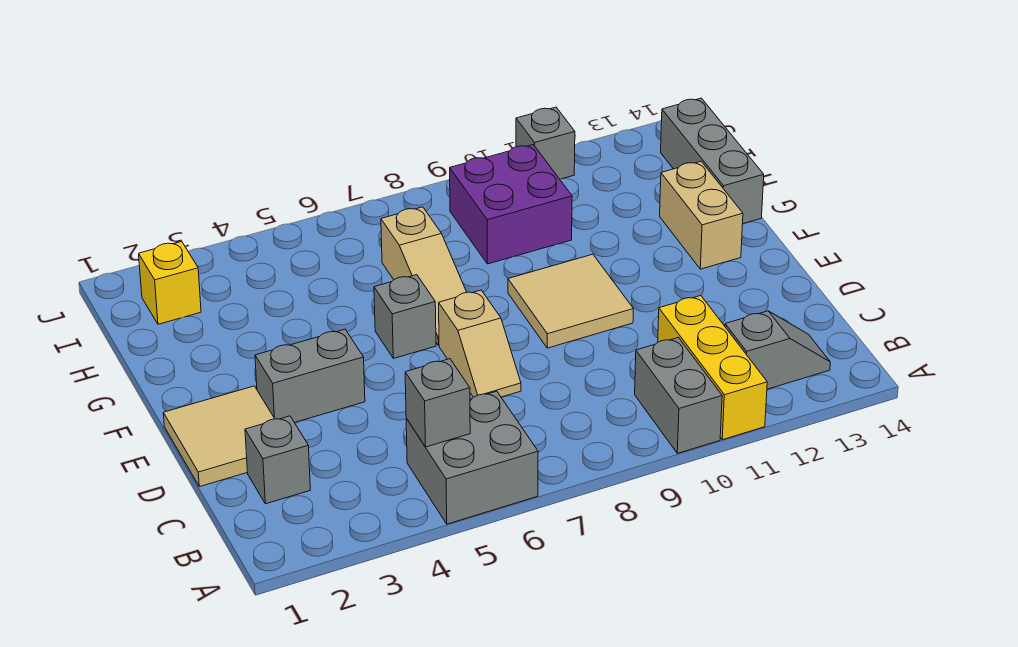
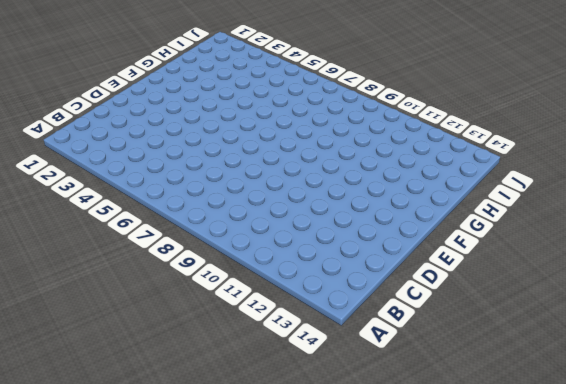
none -> grey brick A5:B6 level 1
none -> grey brick A10:B10 level 1
none -> yellow brick A11:C11 level 1

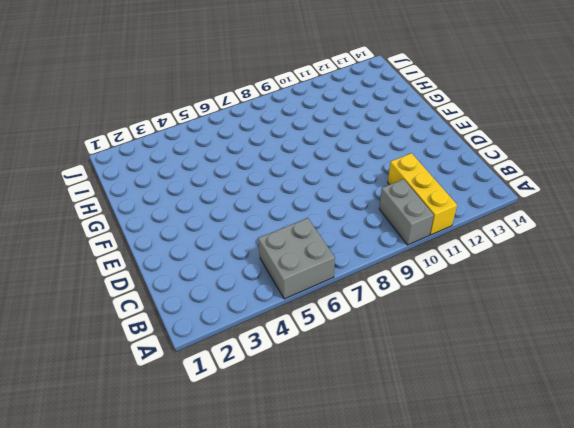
none -> grey slope B12:B13 level 1 top 12
none -> grey brick C2 level 1
none -> tan tile D1:E2 level 1

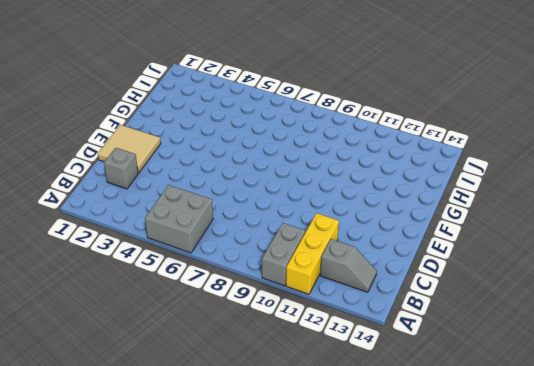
none -> tan slope D7:E7 level 1 top E
none -> grey brick E3:E4 level 1
none -> tan tile E9:F10 level 1

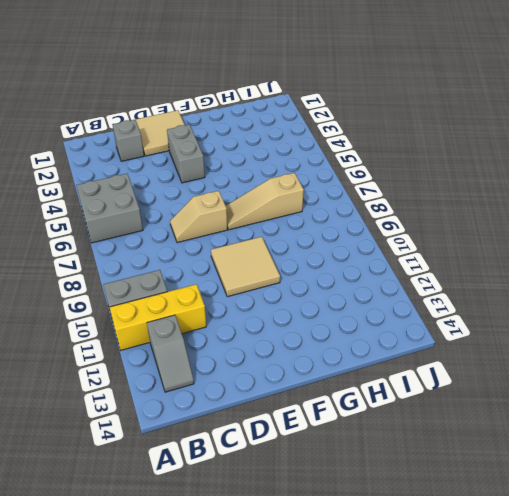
none -> grey brick F6 level 1
none -> tan brick F13:G13 level 1
none -> grey brick G14:I14 level 1

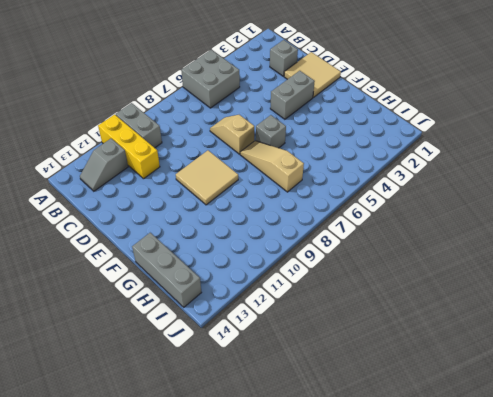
none -> tan brick F13:G13 level 1
none -> purple brick H9:I10 level 1
none -> yellow brick I2 level 1

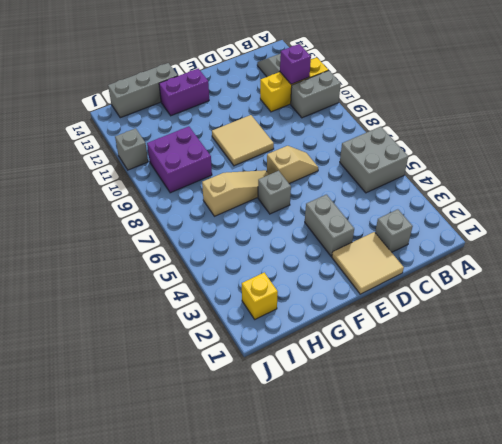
purple brick B11 level 2 -> none
purple brick F13:G13 level 1 -> tan brick F13:G13 level 1
none -> grey brick B5 level 2

